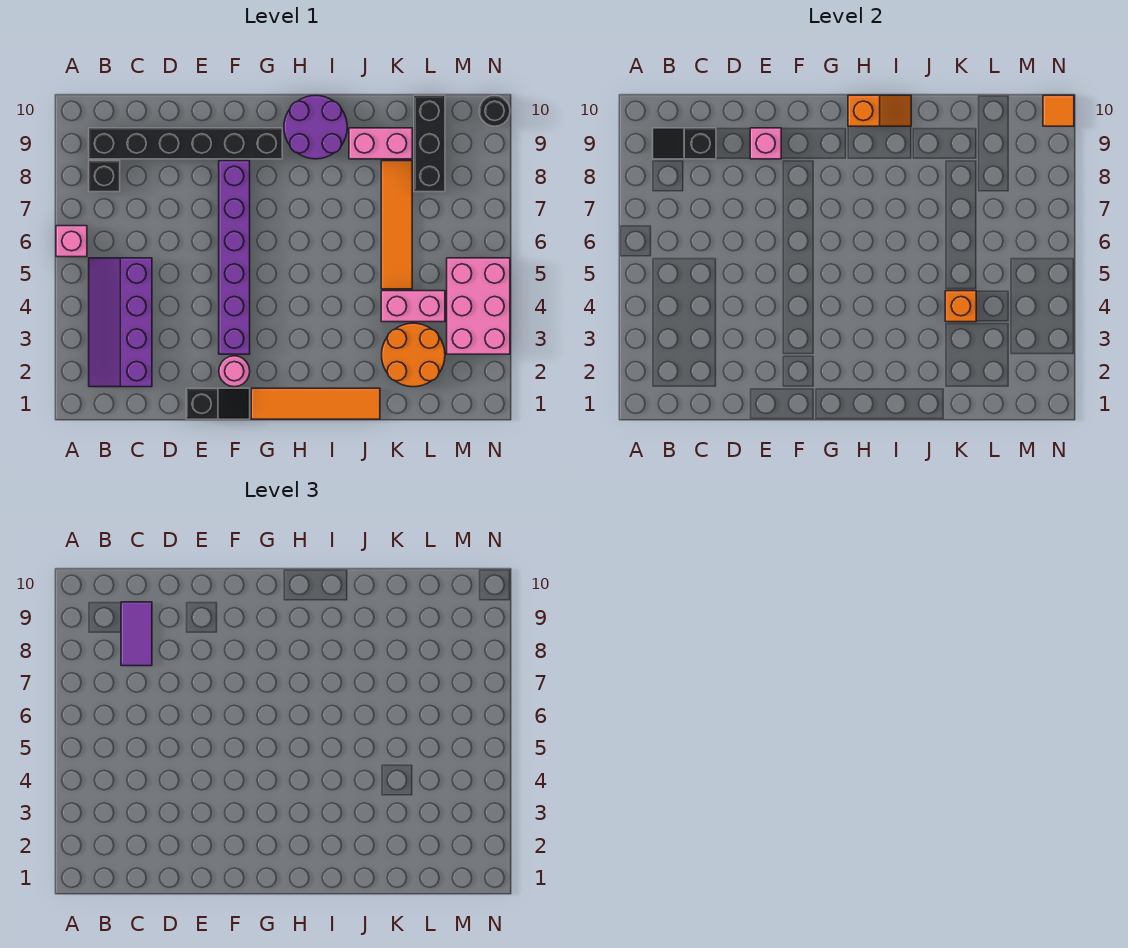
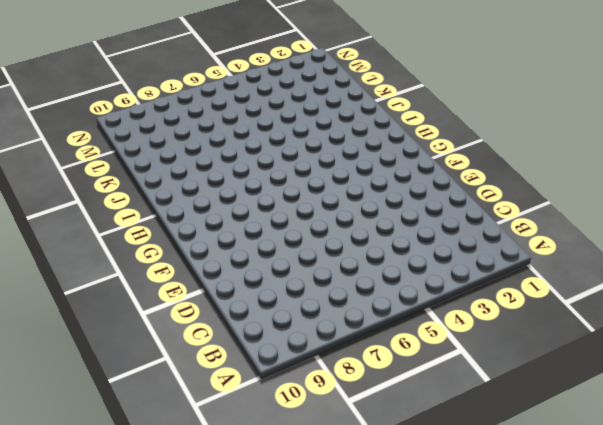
none -> pink brick A6 level 1
none -> purple slope B2:C5 level 1 top C
none -> black brick B8 level 1

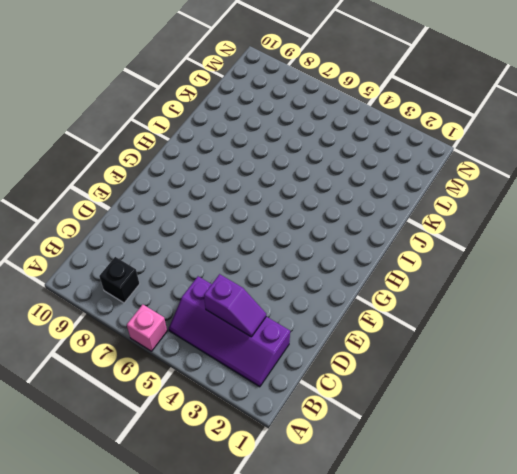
purple slope C3:C4 level 2 top 4 -> none
none -> black brick B9:G9 level 1
none -> black slope E1:F1 level 1 top E
none -> pink round brick F2 level 1

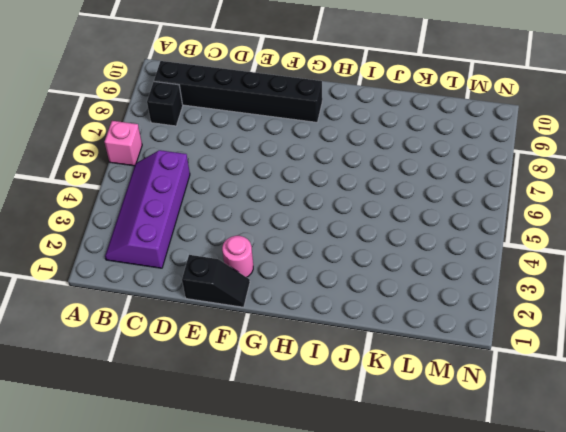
none -> purple brick F3:F8 level 1
none -> orange tile G1:J1 level 1
none -> purple round brick H9:I10 level 1

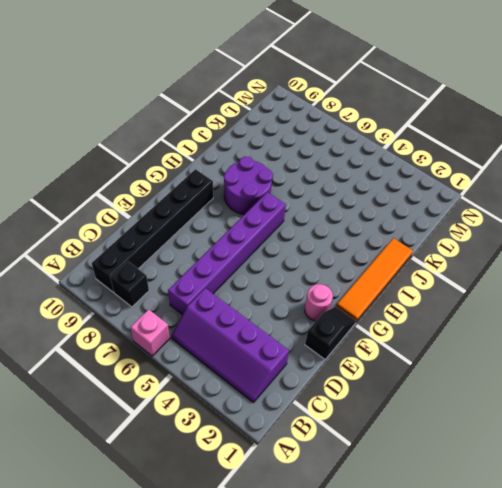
purple brick C6:H6 level 1 -> purple brick F3:F8 level 1
purple round brick H7:I8 level 1 -> purple round brick H9:I10 level 1
none -> pink brick J9:K9 level 1
none -> orange round brick K2:L3 level 1
none -> pink brick K4:L4 level 1

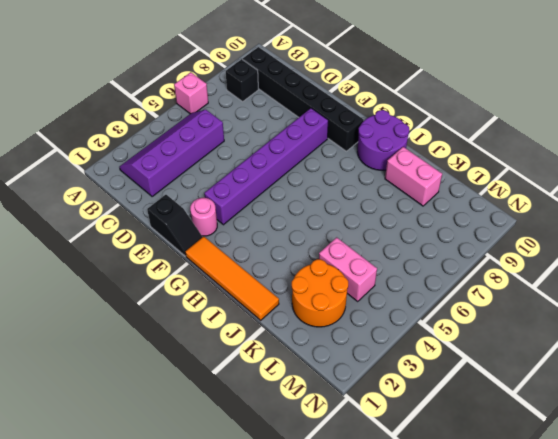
none -> orange tile K5:K8 level 1
none -> black brick L8:L10 level 1
none -> pink brick M3:N5 level 1

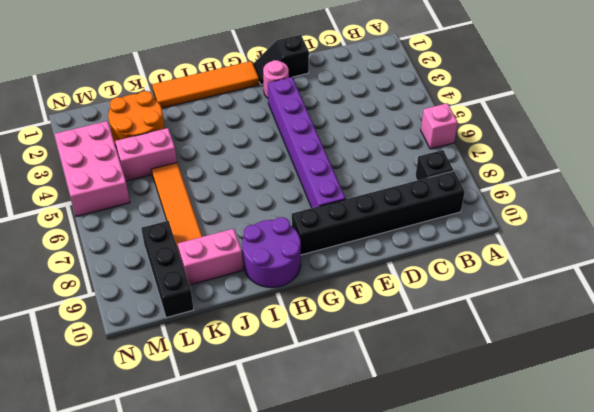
none -> purple slope B2:C5 level 1 top C
none -> black round brick N10 level 1
none -> black slope B9:C9 level 2 top C

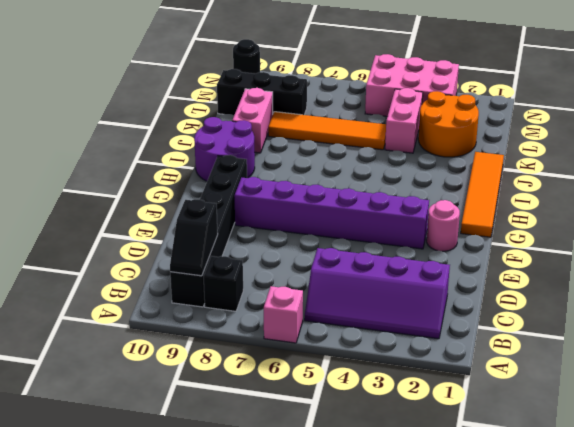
none -> black slope E1:F1 level 1 top E
none -> pink brick E9 level 2
none -> orange slope H10:I10 level 2 top H

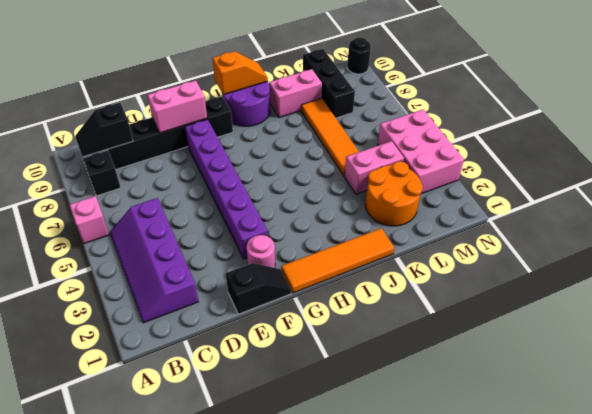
pink brick E9:F9 level 2 -> pink brick E9 level 2
none -> orange brick K4 level 2
none -> orange tile N10 level 2
none -> purple tile C8:C9 level 3

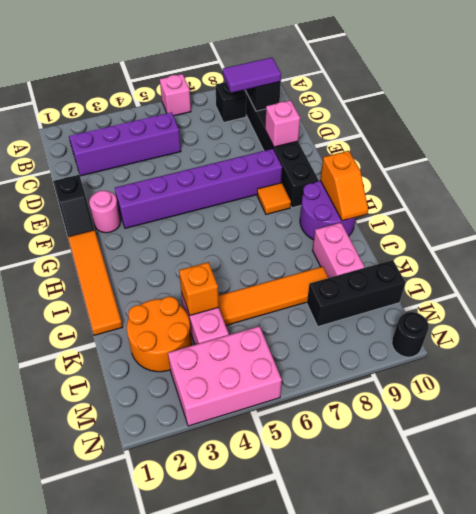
orange tile G8 level 1 -> orange tile N10 level 2

